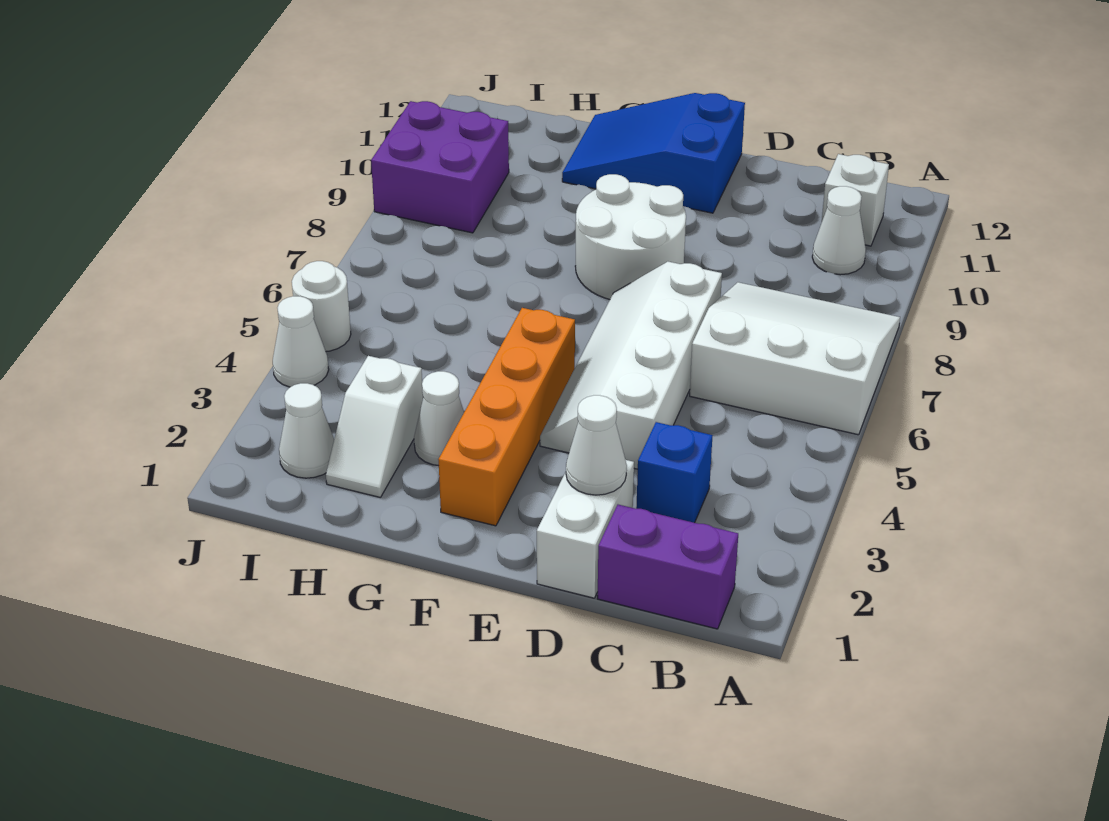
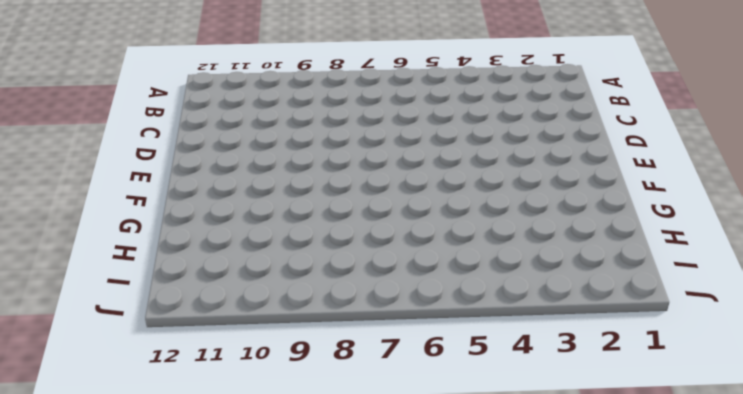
none -> white slope A6:C8 level 1 top 6
none -> purple brick B1:C1 level 1
none -> white cone B10 level 1

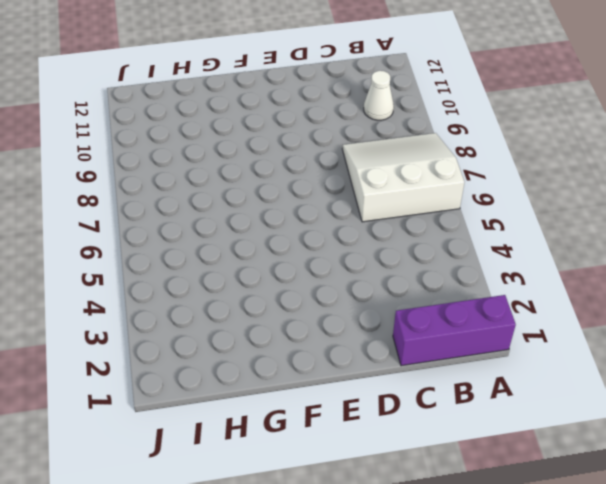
purple brick A1:C1 level 1 -> purple brick B1:C1 level 1
none -> white brick B11 level 1
none -> blue brick C3 level 1
none -> white brick D1:D2 level 1

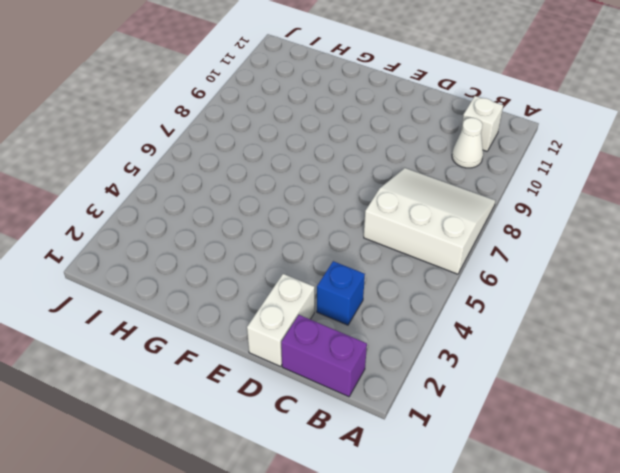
none -> white slope D4:E7 level 1 top D
none -> white round brick E8:F9 level 1
none -> blue slope E11:G12 level 1 top E

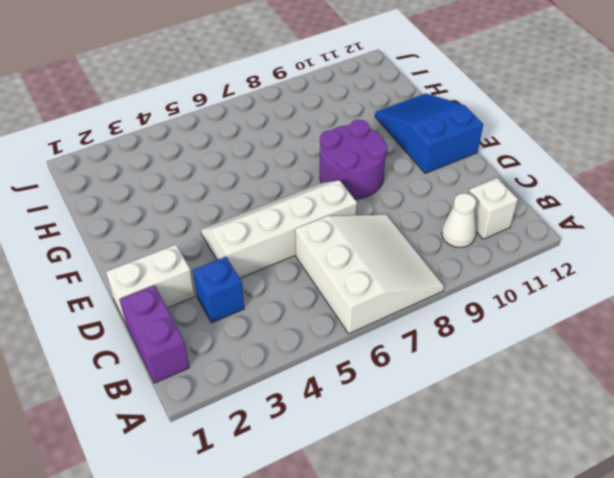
purple round brick E8:F9 level 1 -> white round brick E8:F9 level 1
none -> orange brick F2:F5 level 1
none -> white cone G3 level 1
none -> white slope H2:H3 level 1 top 3

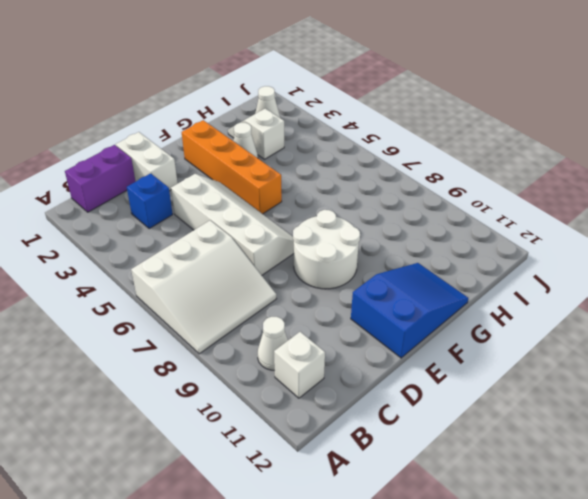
none -> purple brick I9:J10 level 1
none -> white cone J4 level 1
none -> white round brick J5 level 1

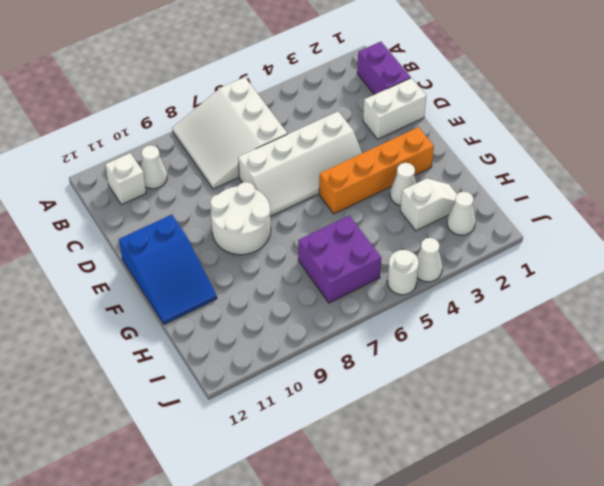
purple brick H6:I7 level 1 -> purple brick I9:J10 level 1
none -> blue brick C3 level 1
none -> white cone D2 level 2

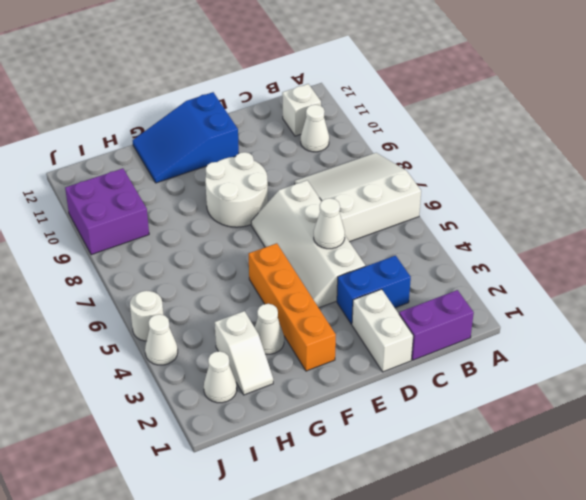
blue brick C3:D3 level 1 -> blue brick C3 level 1
white cone D5 level 2 -> white cone D2 level 2

